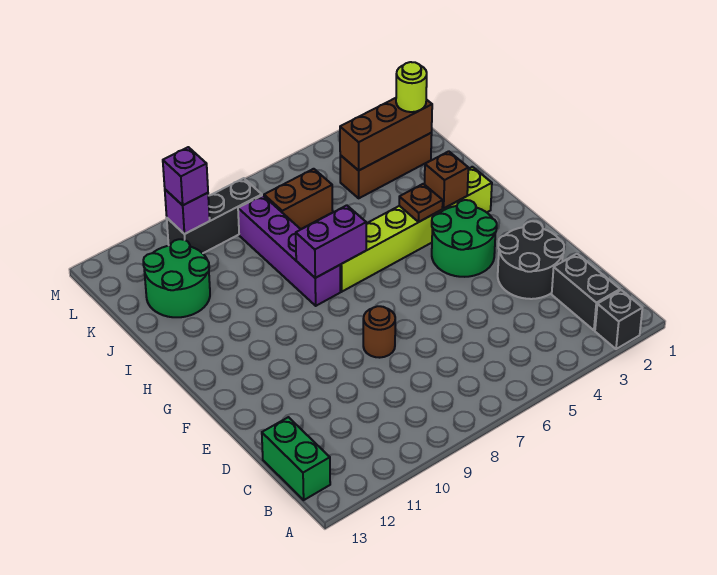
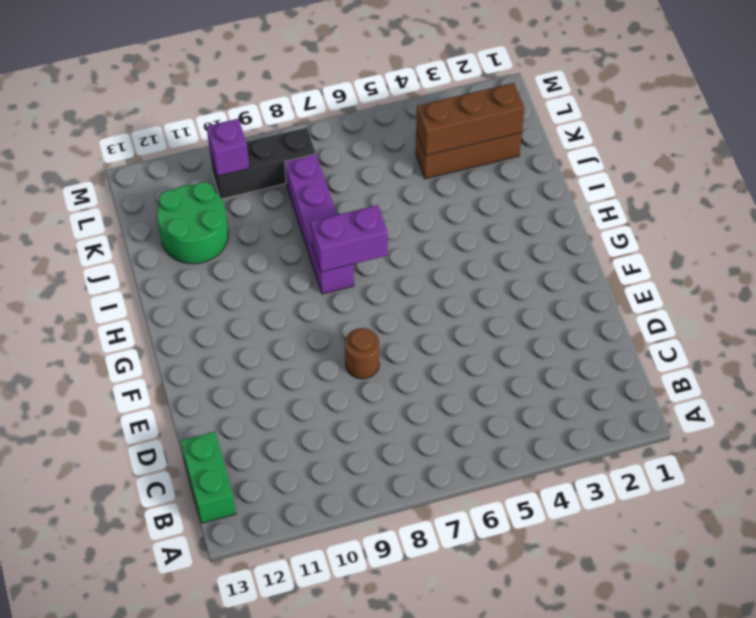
none -> black brick A2 level 1
none -> black brick B2:C2 level 1
none -> black round brick D2:E3 level 1

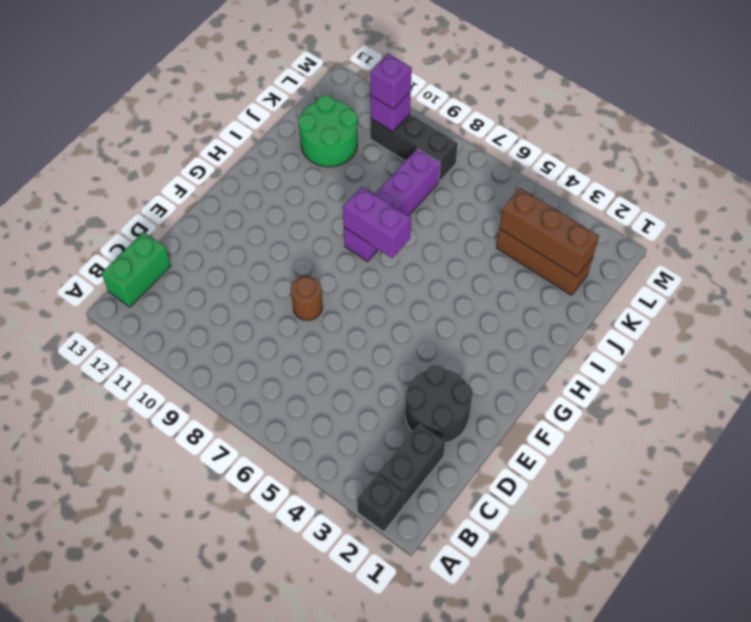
none -> green round brick F3:G4 level 1
none -> lime brick H2:H7 level 1
none -> brown brick K6:K7 level 1

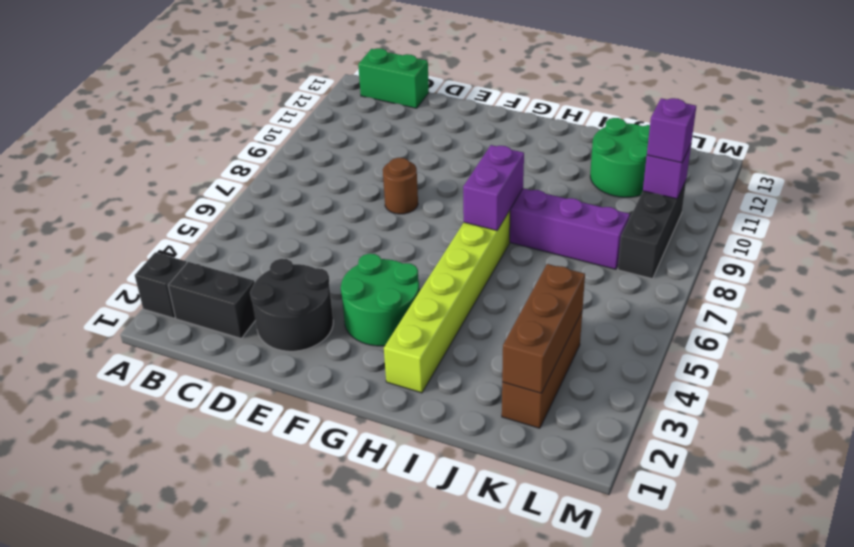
none -> brown brick K6:K7 level 1
none -> brown brick H3 level 2
none -> brown plate H4 level 2

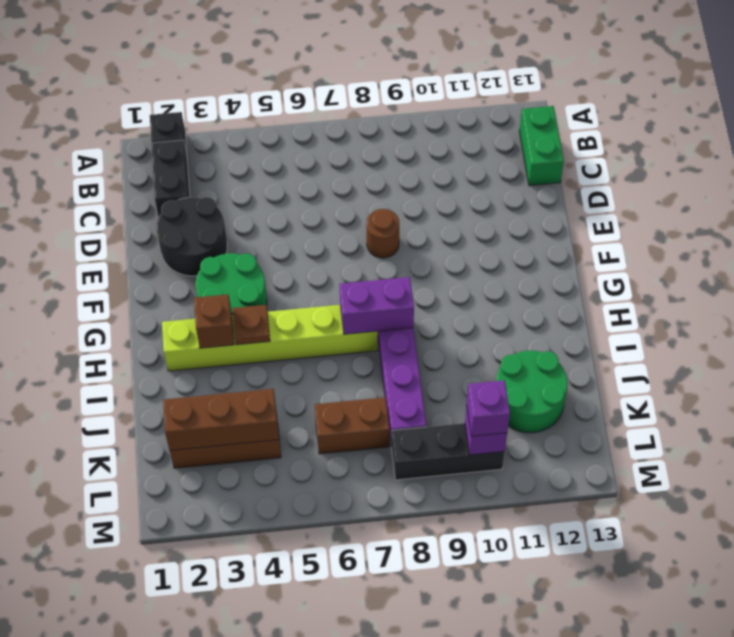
none -> lime round brick K2 level 3

